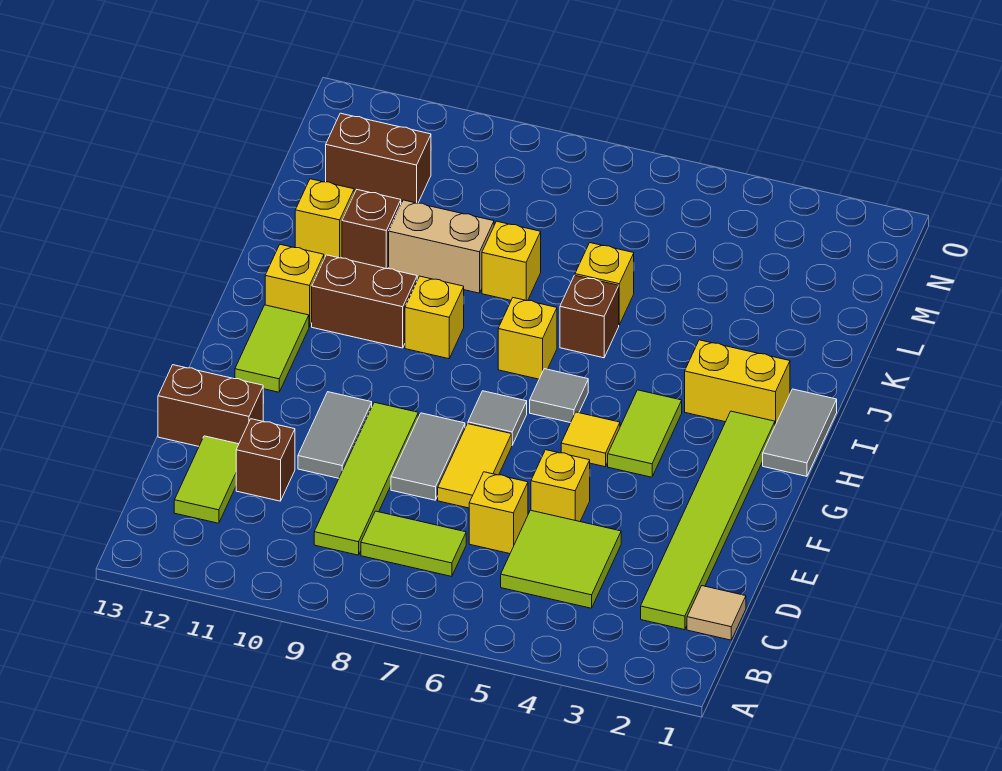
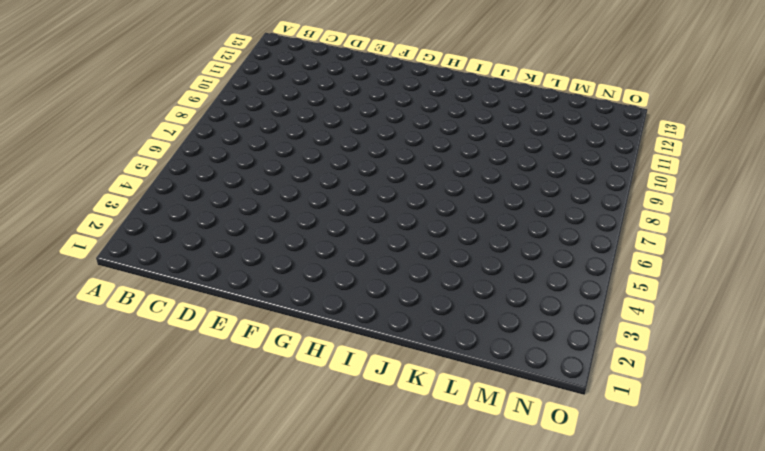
none -> tan tile C1 level 1
none -> lime tile C2:H2 level 1
none -> lime tile C4:D5 level 1
none -> lime tile C7:C8 level 1

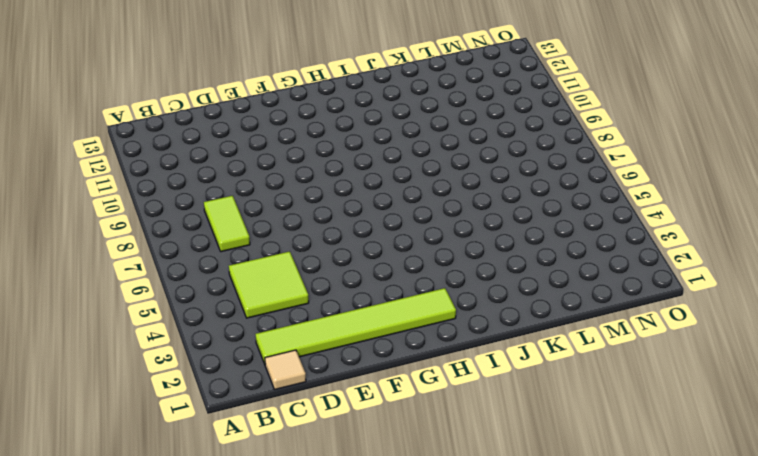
none -> lime tile C9:F9 level 1
none -> lime tile C12:D12 level 1
none -> yellow brick D6 level 1
none -> brown brick D11 level 1

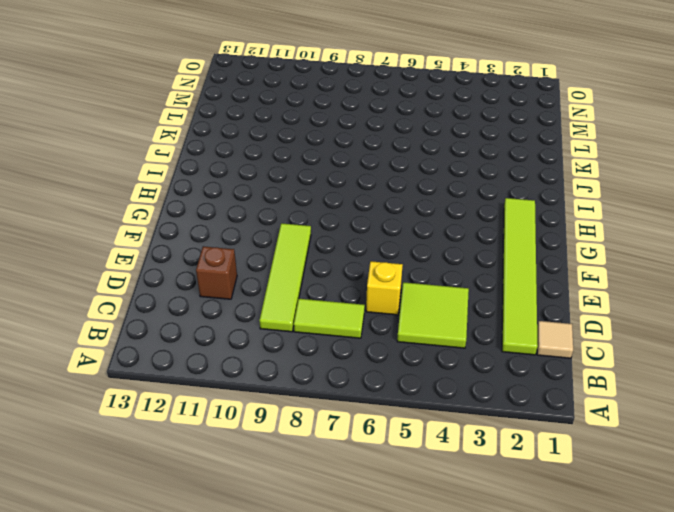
none -> lime tile C12:D12 level 1
none -> yellow brick E5 level 1
none -> yellow tile E7:F7 level 1
none -> grey tile E8:F8 level 1

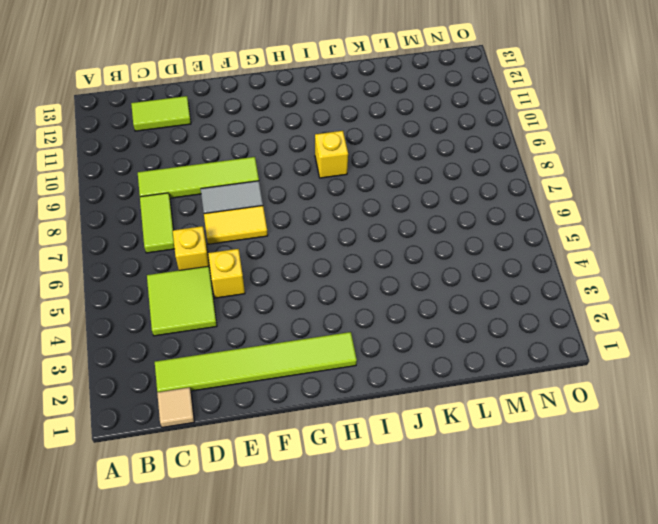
none -> brown brick D11 level 1
none -> grey tile E10:F10 level 1
none -> brown brick E12:E13 level 1
none -> lime tile G4:H4 level 1

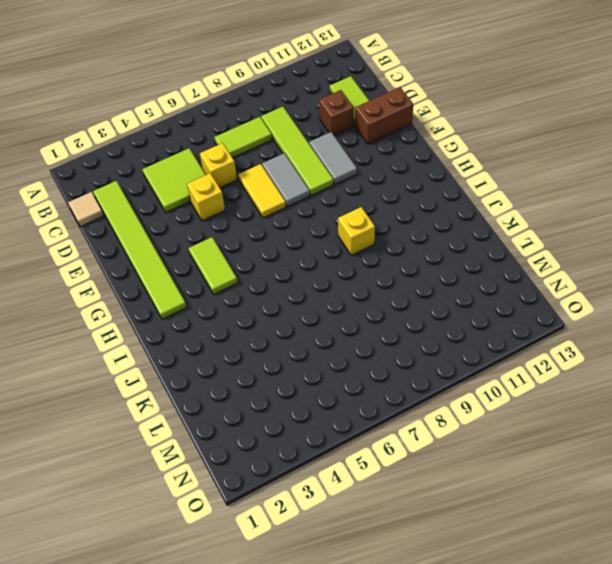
none -> yellow tile G5 level 1
none -> grey tile G7 level 1
none -> lime tile G12:H12 level 1
none -> grey tile H1:I1 level 1

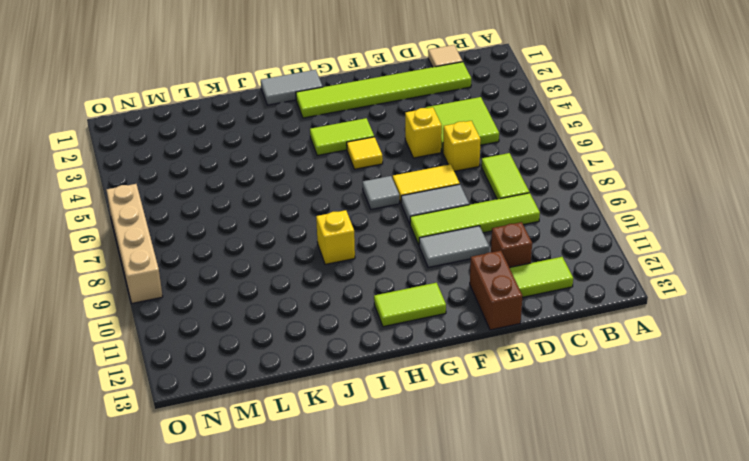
tan brick O6:O9 level 1 -> none
none -> grey tile H6 level 1
none -> yellow brick I2:I3 level 1
none -> yellow brick I7 level 1
none -> brown brick I10:I11 level 1

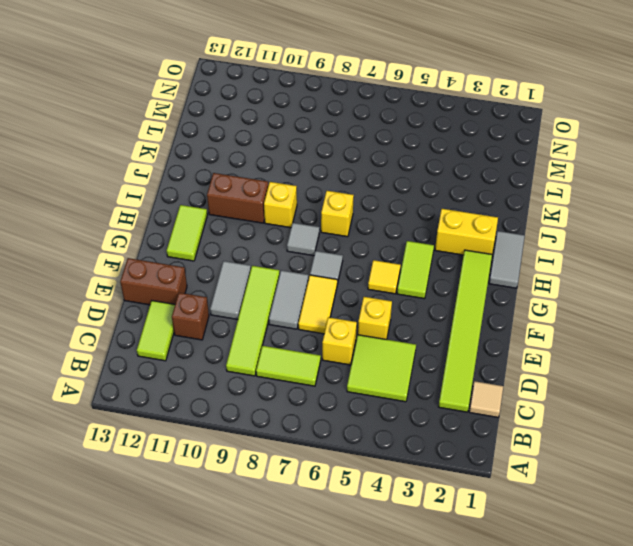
grey tile H8 level 1 -> grey tile H6 level 1
none -> yellow brick I12 level 1
none -> brown brick J6 level 1
none -> yellow brick K6 level 1
none -> yellow brick K8 level 1

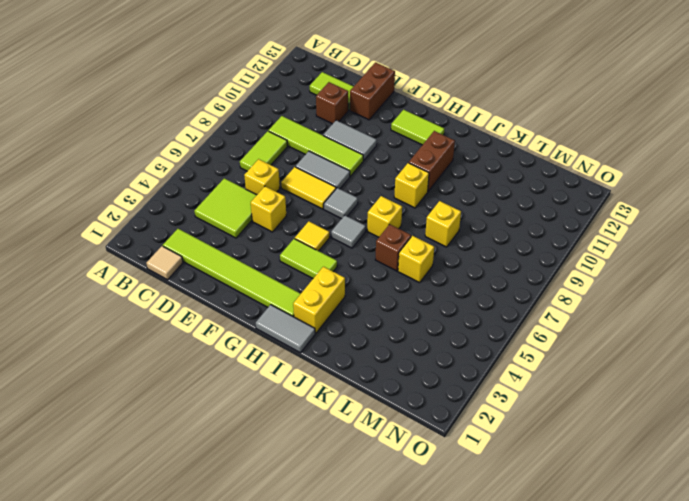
none -> yellow brick I12 level 1
none -> tan brick K9:K10 level 1
none -> brown brick K11 level 1
none -> yellow brick K12 level 1

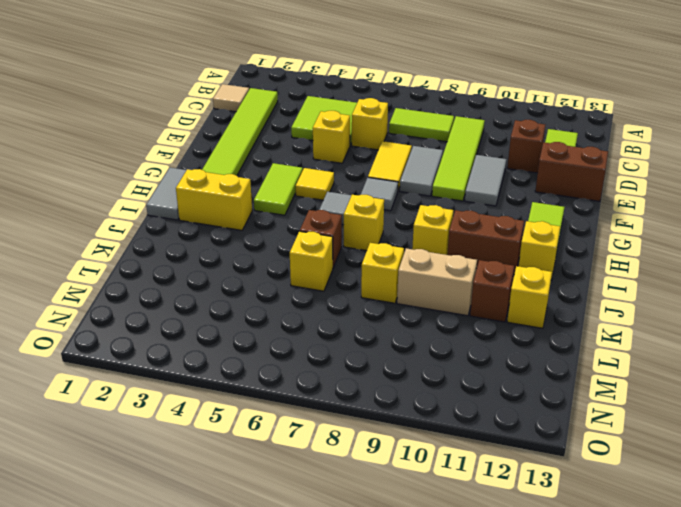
none -> brown brick M11:M12 level 1

